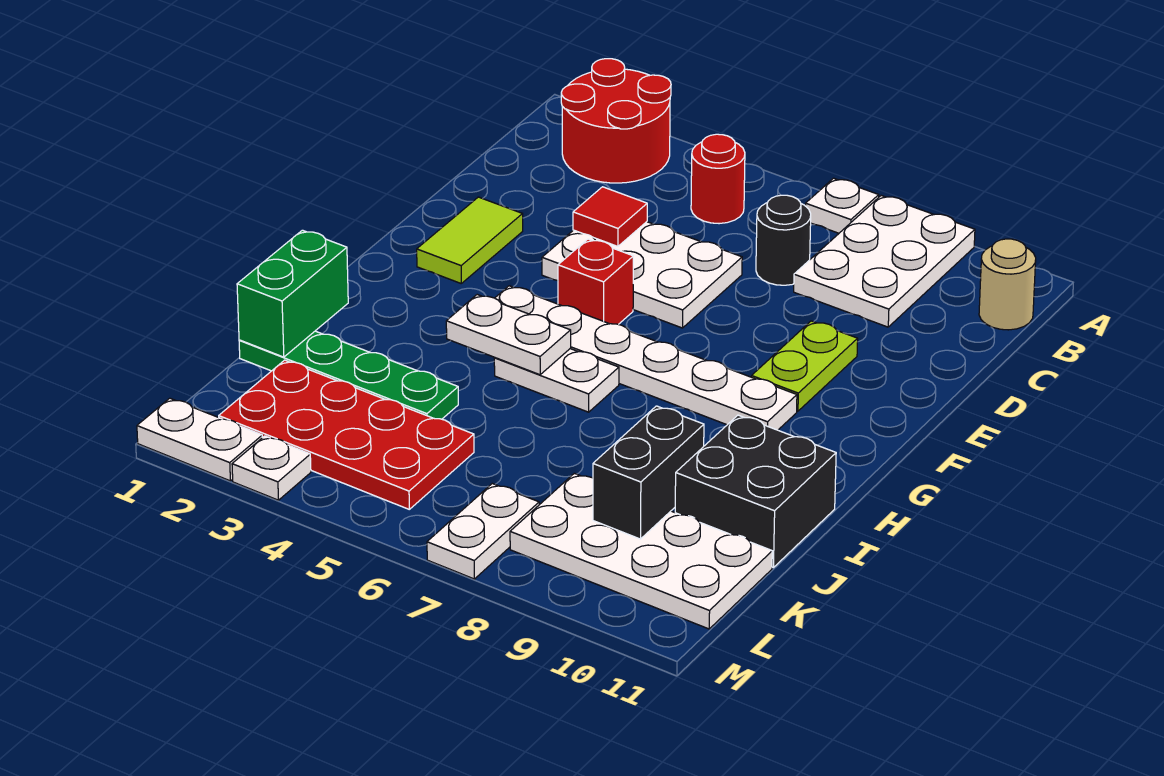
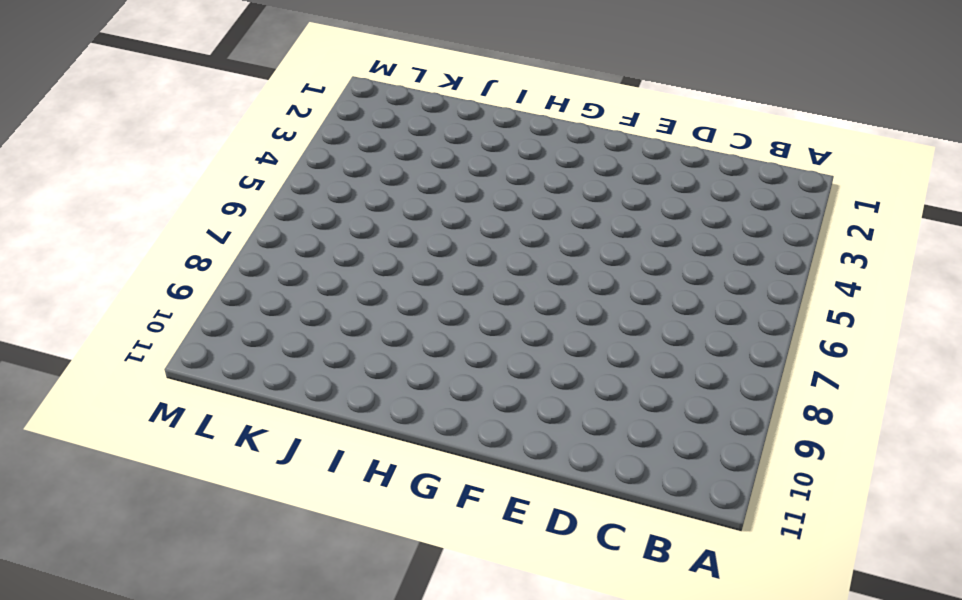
none -> red round brick A2:B3 level 1
none -> white plate A7 level 1
none -> white plate A8:C9 level 1

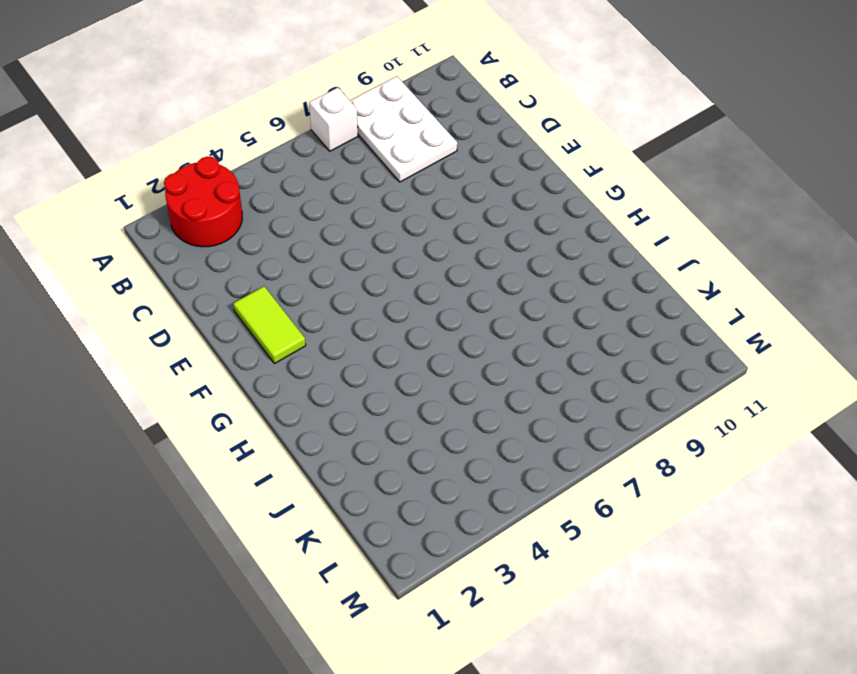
white brick A7 level 1 -> white plate A7 level 1
none -> red round brick B5 level 1
none -> tan round brick B11 level 1
none -> black round brick C7 level 1

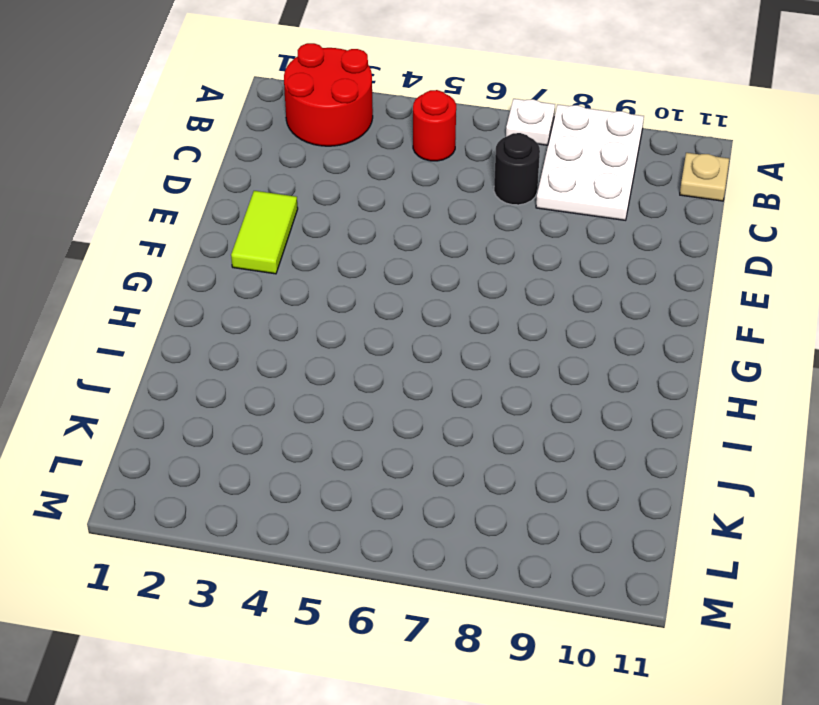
tan plate B11 level 1 -> tan round brick B11 level 1
none -> white plate D4:E6 level 1
none -> lime plate E9:F9 level 1
none -> red brick F5 level 1

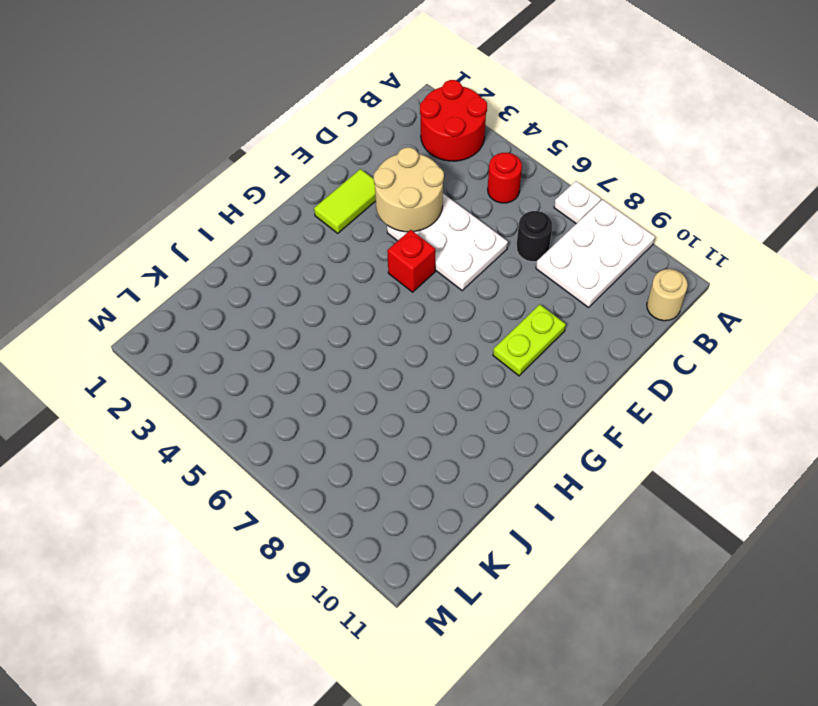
tan round brick D3:E4 level 2 -> red tile D4 level 2
none -> white plate G4:G9 level 1
none -> white plate H5:H6 level 1
none -> black brick I10:J11 level 1

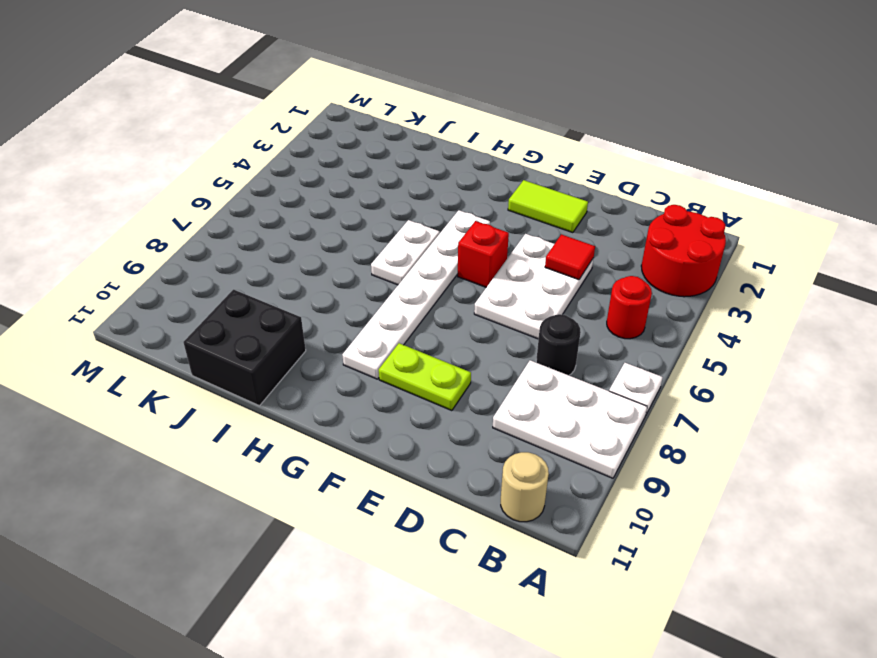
none -> green plate J1:J4 level 1
none -> red plate K2:L5 level 1
none -> white plate K8:L11 level 1

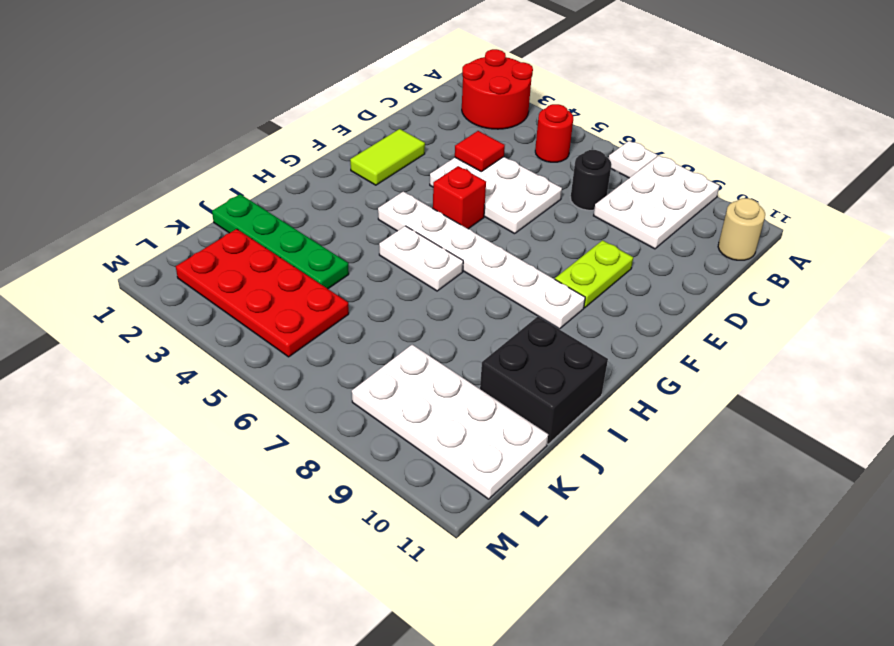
none -> white plate L7:M7 level 1
none -> white plate M1:M2 level 1
none -> white plate M3 level 1

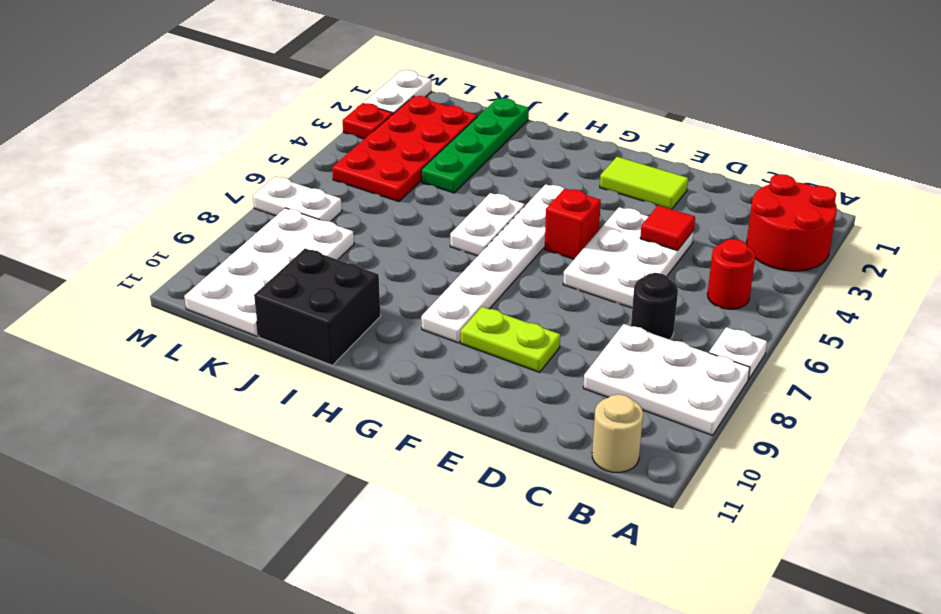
red plate M3 level 1 -> white plate M3 level 1
none -> white plate H4:H5 level 2
none -> green brick I1:J1 level 2
none -> black brick J9:K9 level 2

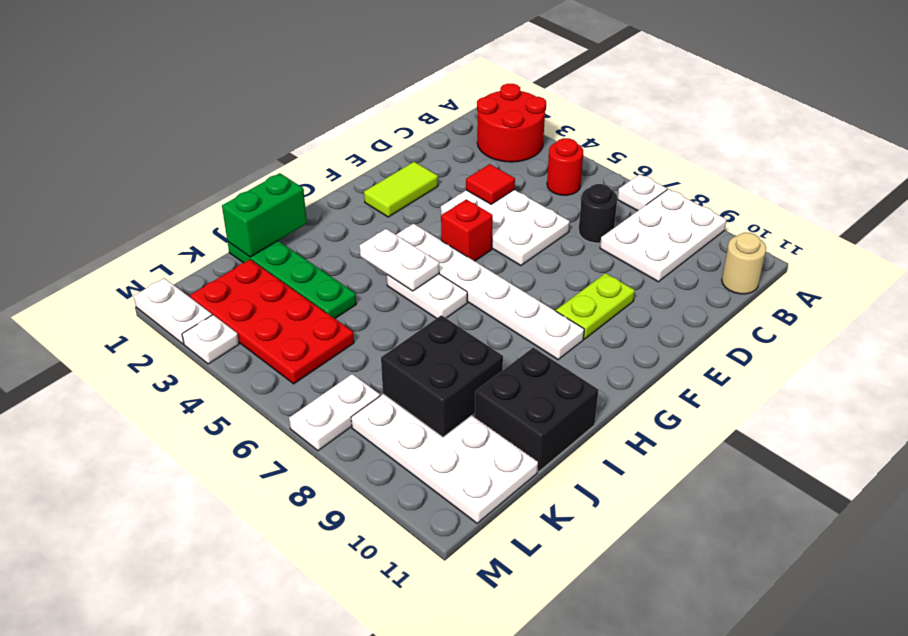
black brick J8:K9 level 2 -> black brick J9:K9 level 2

